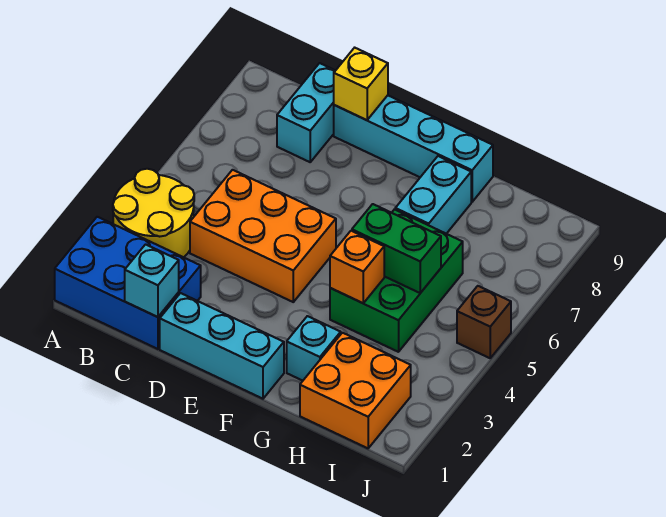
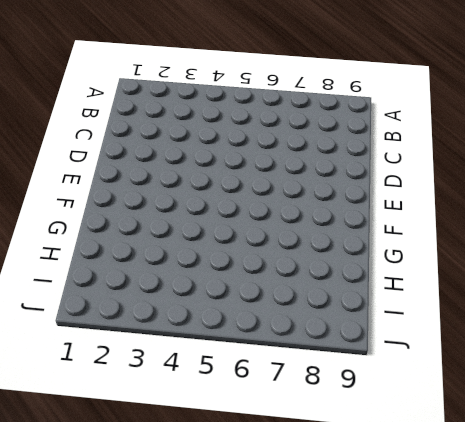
none -> blue brick A1:C2 level 1
none -> yellow round brick A3:B4 level 1
none -> orange brick C4:E5 level 1

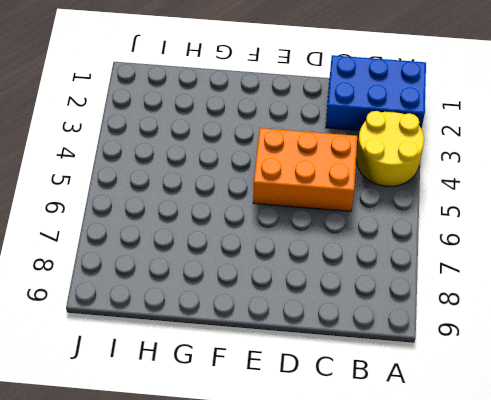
none -> cyan brick C8:C9 level 1
none -> cyan brick D1:F1 level 1
none -> cyan brick D9:G9 level 1

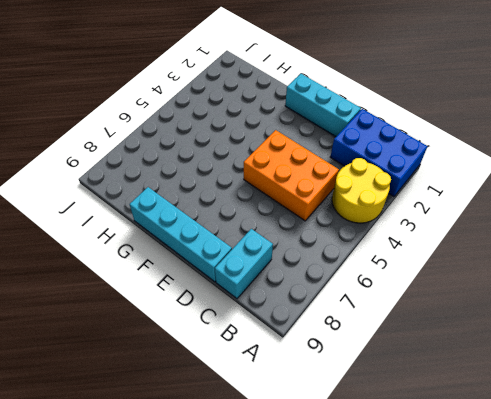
none -> cyan brick G2 level 1
none -> green brick G4:H6 level 1
none -> cyan brick G7:G8 level 1

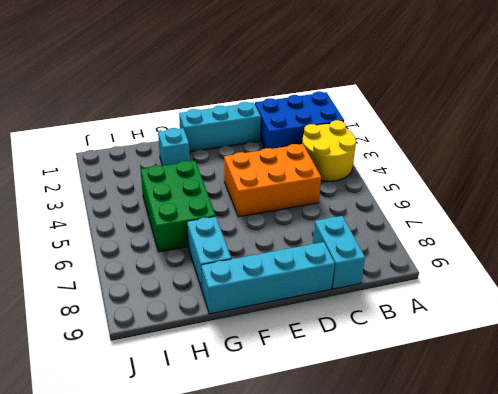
none -> orange brick H1:I2 level 1
none -> brown brick J5 level 1
none -> cyan brick C1 level 2

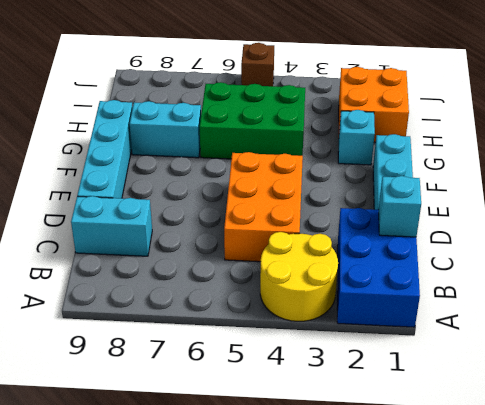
none -> yellow brick D9 level 2
none -> orange brick G4 level 2
none -> green brick G5:H5 level 2

